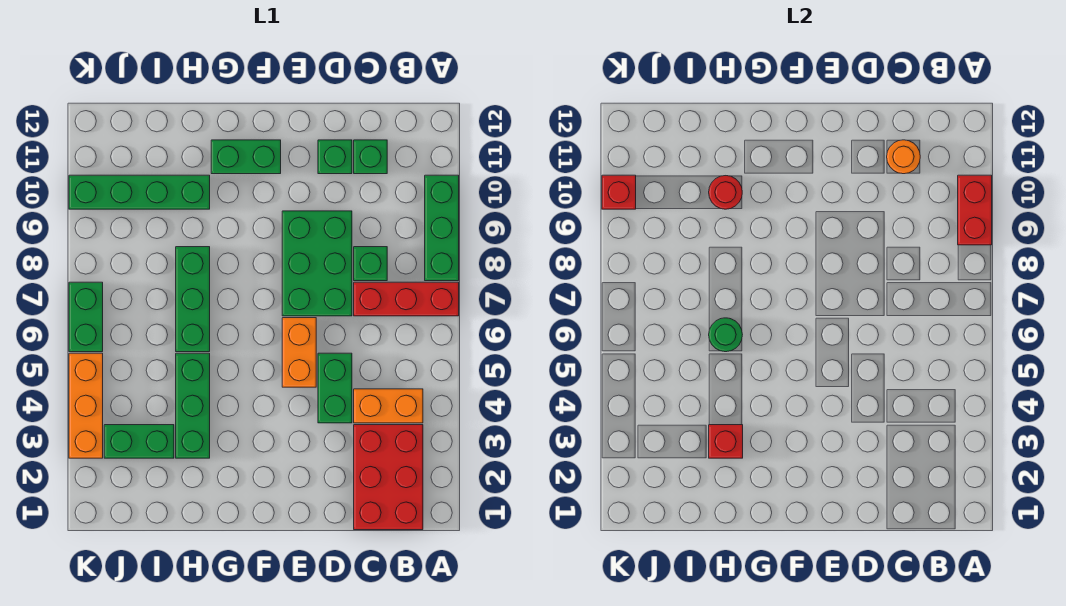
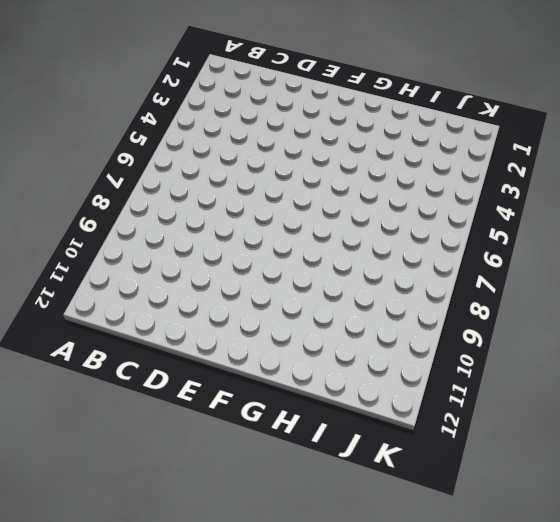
none -> red brick A7:C7 level 1
none -> green brick A8:A10 level 1
none -> red brick B1:C3 level 1

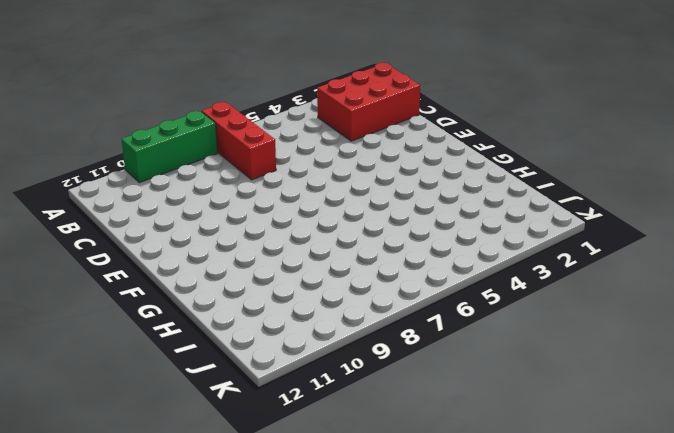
none -> orange brick B4:C4 level 1
none -> green brick C8 level 1
none -> green brick C11 level 1

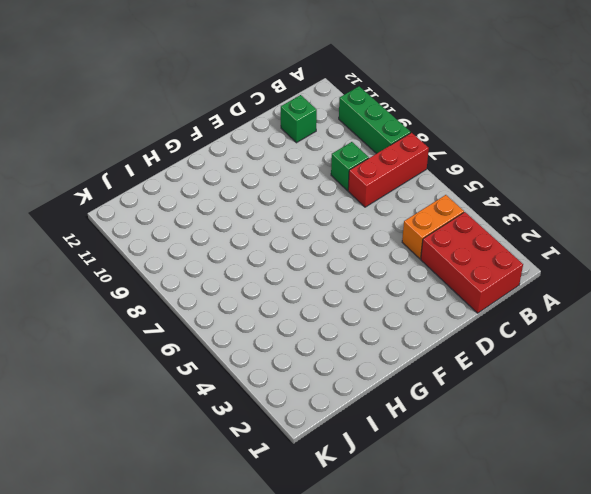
none -> green brick D4:D5 level 1
none -> green brick D7:E9 level 1
none -> green brick D11 level 1

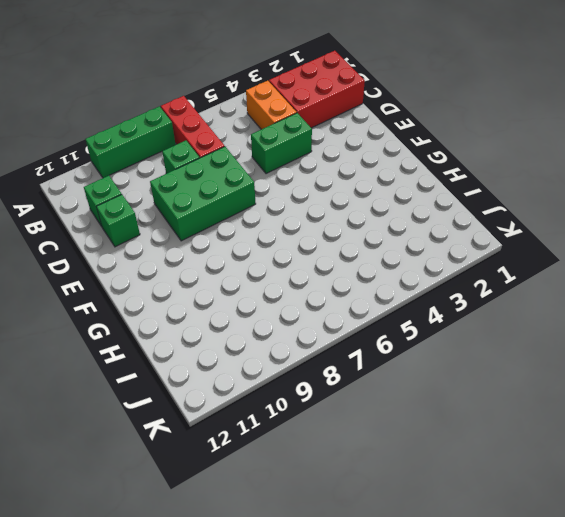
none -> orange brick E5:E6 level 1
none -> green brick F11:G11 level 1
none -> green brick H3:H5 level 1

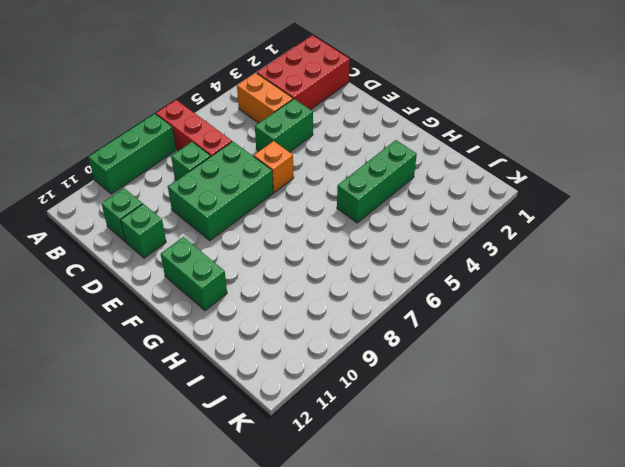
orange brick E6 level 1 -> orange brick E5:E6 level 1
none -> green brick H6:H8 level 1
none -> green brick H10:K10 level 1
none -> green brick I3:J3 level 1

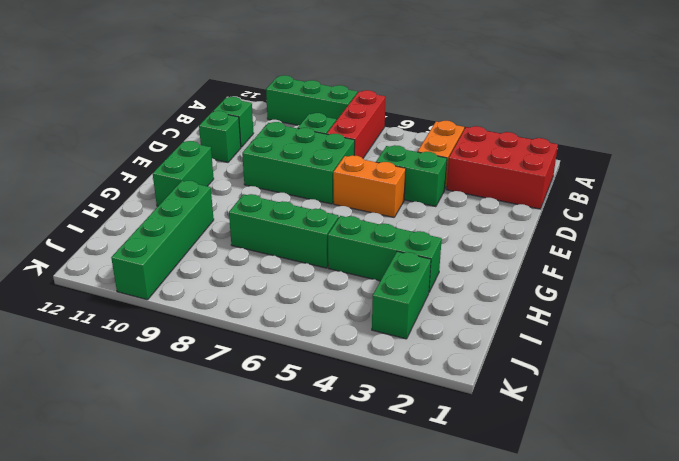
none -> orange brick K3:K5 level 1
none -> green brick K6:K7 level 1
none -> red brick A9:A10 level 2

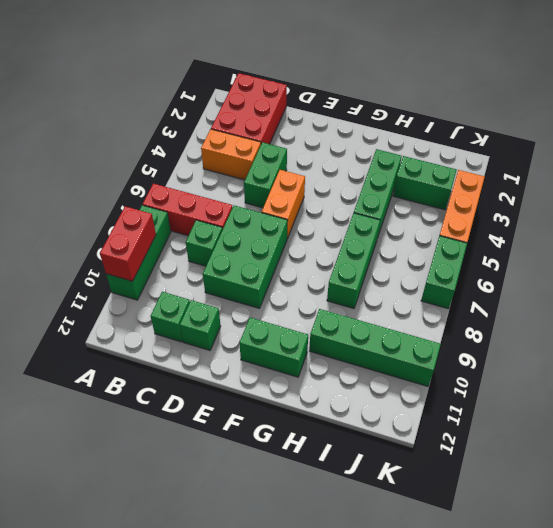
none -> orange round brick C11 level 2
none -> red brick H3 level 2
none -> green round brick H6 level 2

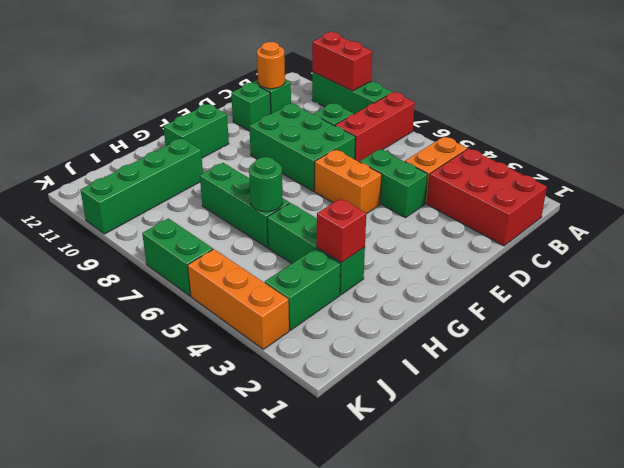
none -> red round brick H10 level 2
none -> red brick K10 level 2

